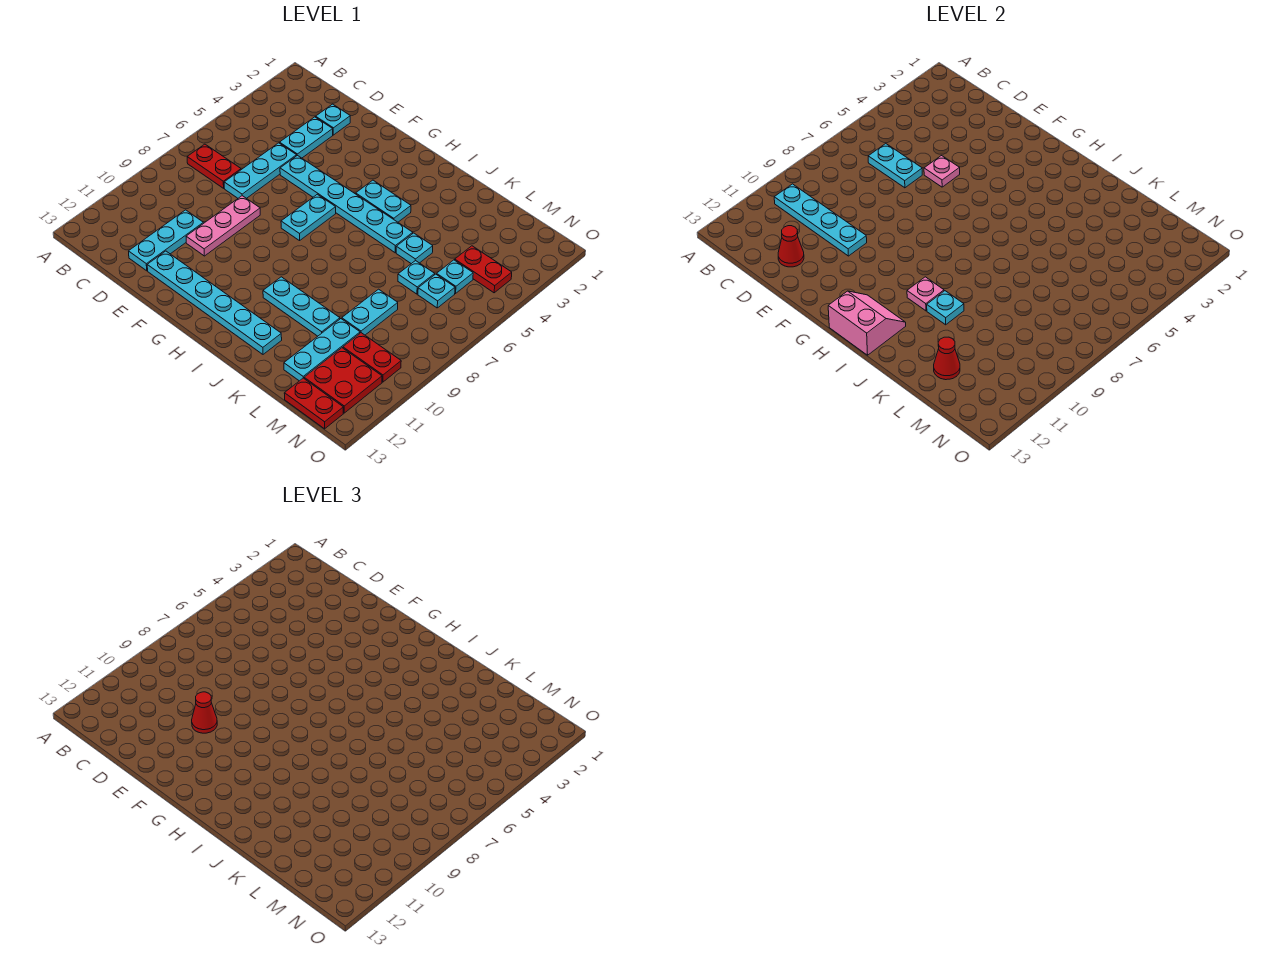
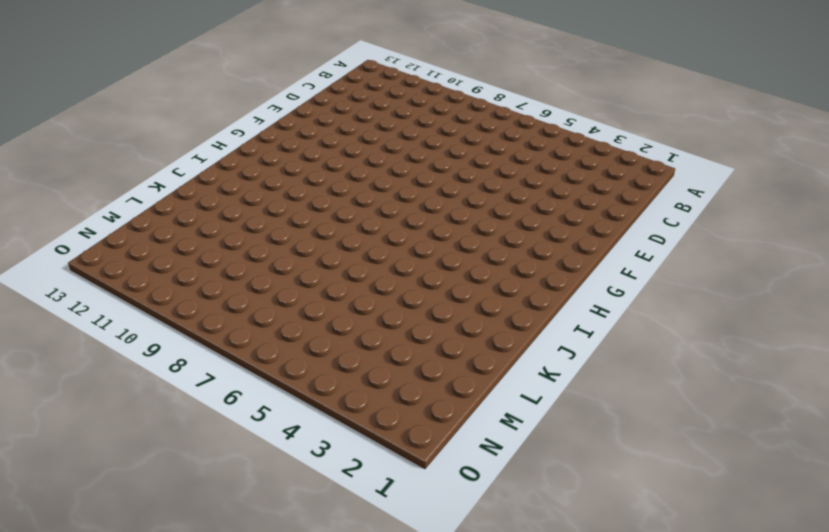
none -> red plate B7:C7 level 1
none -> cyan plate D2 level 1
none -> cyan plate D3:D4 level 1
none -> cyan plate D5:D7 level 1

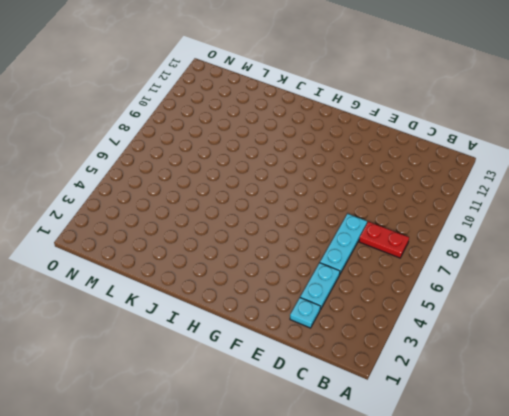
none -> cyan plate D10:D12 level 1
none -> cyan plate E5:J5 level 1
none -> pink plate E8:E10 level 1
none -> cyan plate E12:J12 level 1

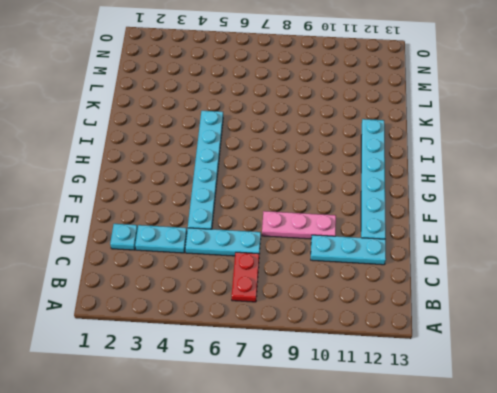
none -> cyan plate G6:G7 level 1
none -> cyan plate H4:I4 level 1
none -> cyan plate I10:K10 level 1
none -> cyan plate K5 level 1

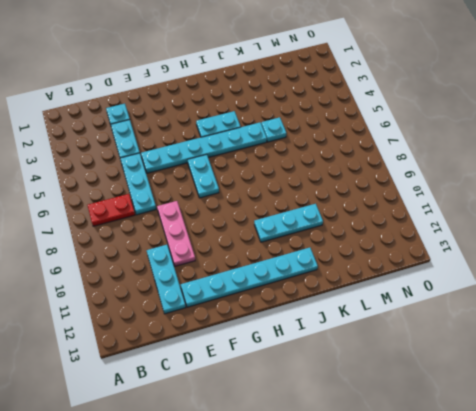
none -> cyan plate L6 level 1
none -> cyan plate L8:L9 level 1
none -> cyan plate L10:L12 level 1
none -> red plate M4:N4 level 1

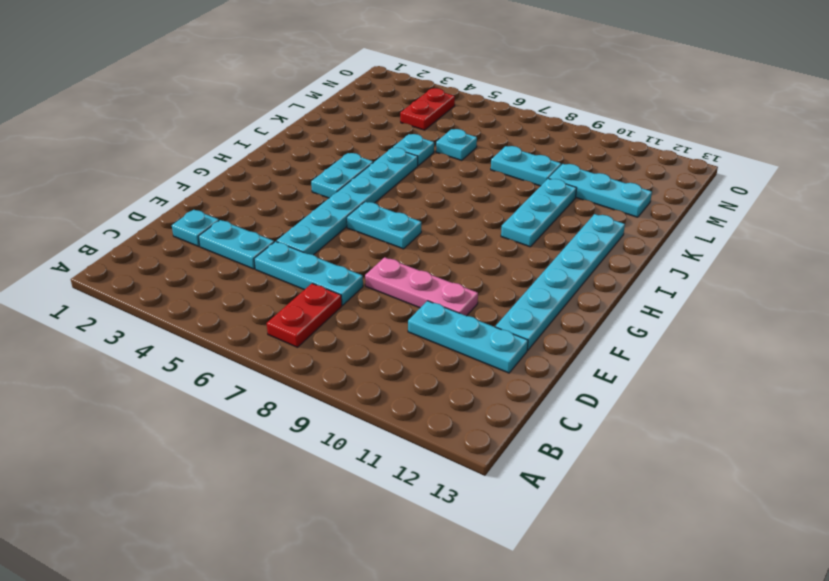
none -> cyan plate M5 level 1
none -> cyan plate M6 level 1
none -> red plate M10:N10 level 1
none -> red plate M11:N12 level 1

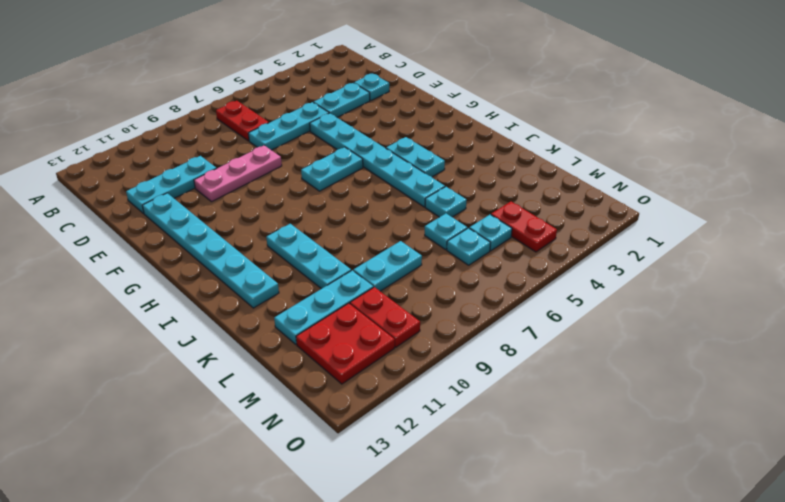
none -> red plate M13:N13 level 1
none -> cyan plate B10:E10 level 2
none -> cyan plate C6:D6 level 2
none -> red cone D12 level 2

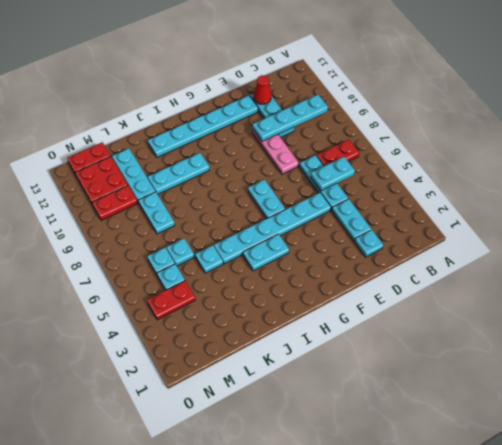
none -> pink plate E5 level 2
none -> pink slope H12:I13 level 2 top 13
none -> pink plate I10 level 2
none -> cyan plate J10 level 2

